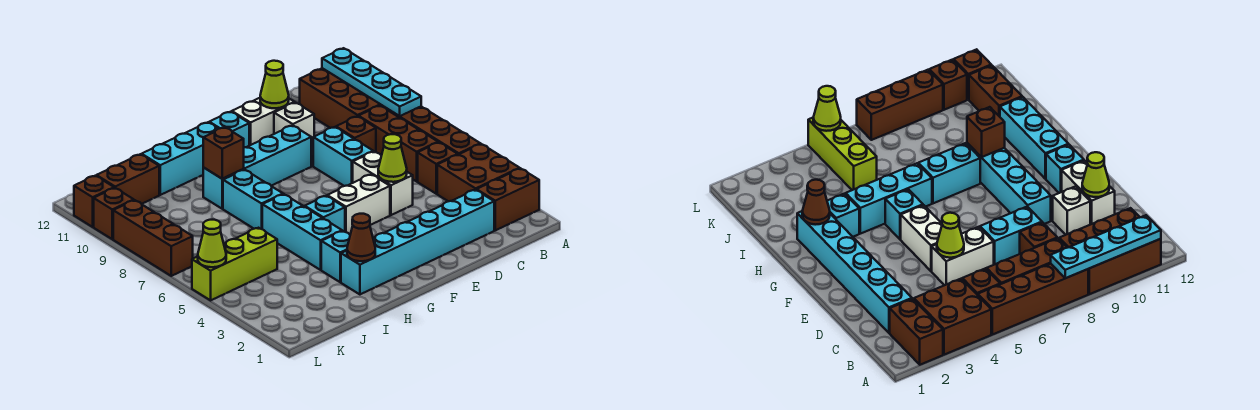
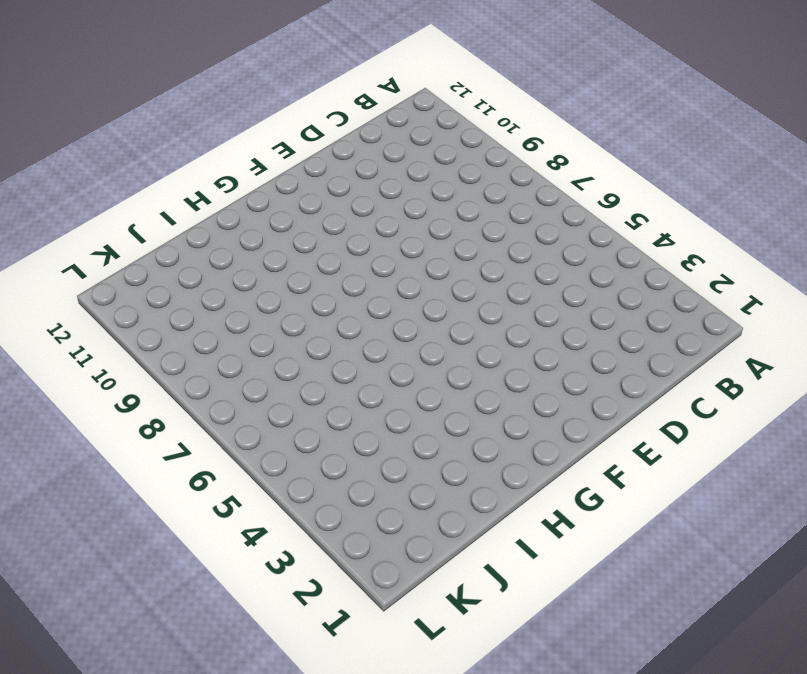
none -> brown brick A2:B2 level 1
none -> brown brick A3:B4 level 1
none -> brown brick A5:A8 level 1
none -> brown brick A9:B11 level 1

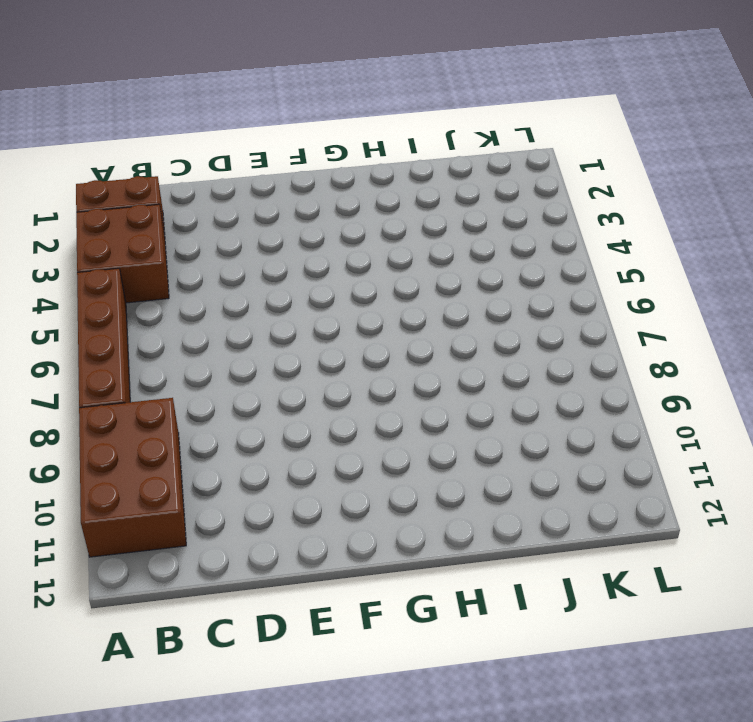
none -> brown brick B5 level 1
none -> brown brick B6:B8 level 1
none -> cyan brick C2:H2 level 1
none -> brown brick C8 level 1

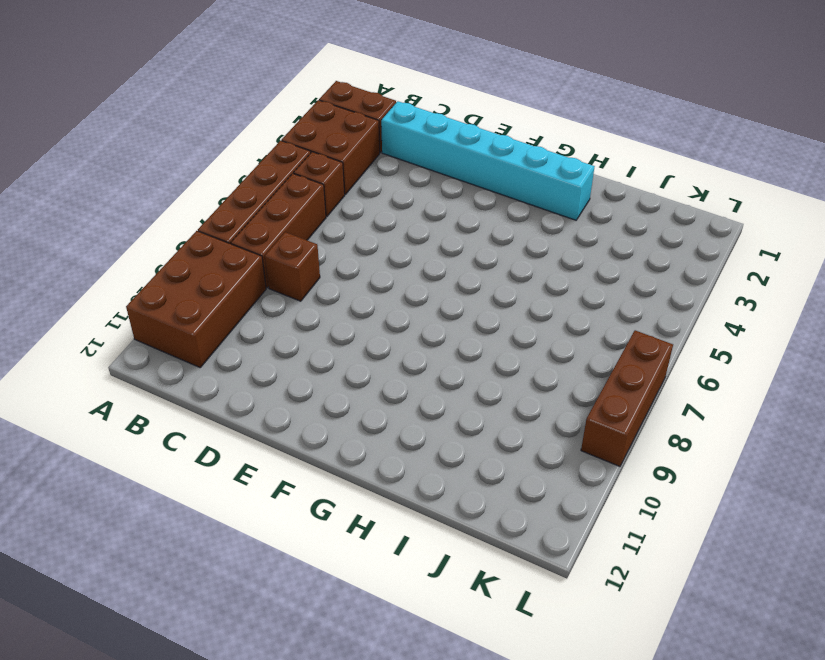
none -> white brick D5:D6 level 1
none -> cyan brick D7:D8 level 1
none -> white brick D10 level 1
none -> white brick D11:E11 level 1

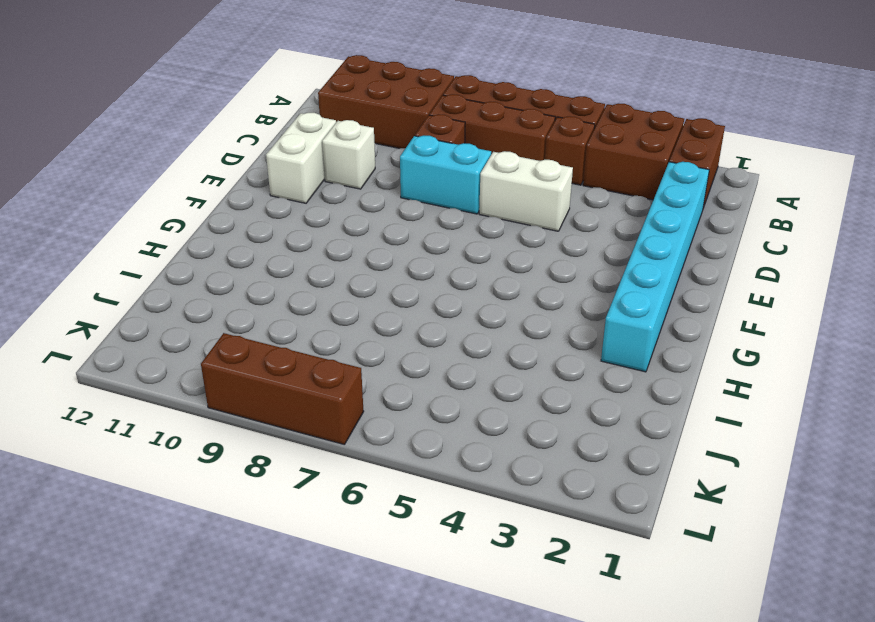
none -> white brick E5:F5 level 1
none -> cyan brick E9:H9 level 1
none -> cyan brick F11 level 1
none -> cyan brick G5 level 1

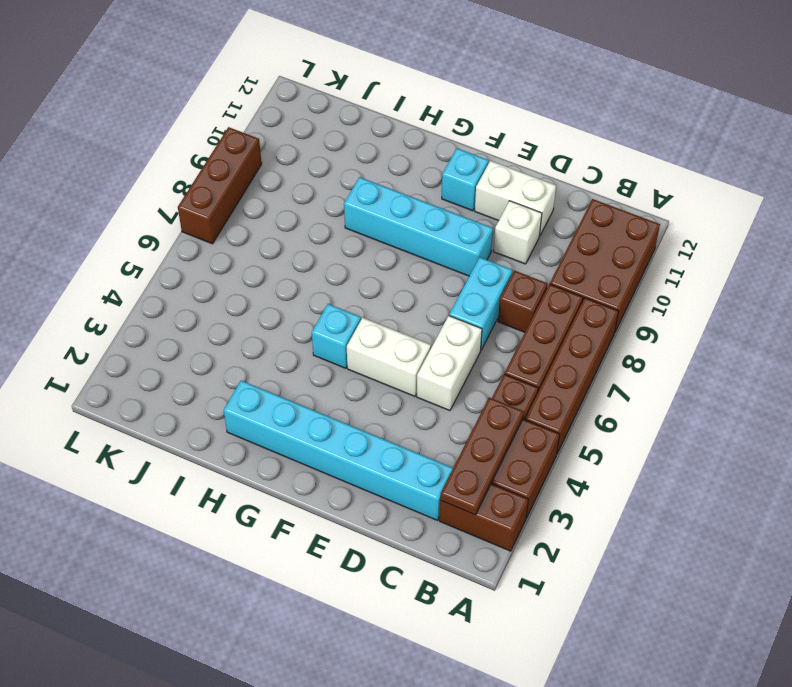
brown plate B2:B4 level 2 -> none
none -> cyan brick G11:I11 level 1
none -> cyan brick H3 level 1
none -> cyan brick H4:H6 level 1
none -> cyan brick H7:H8 level 1

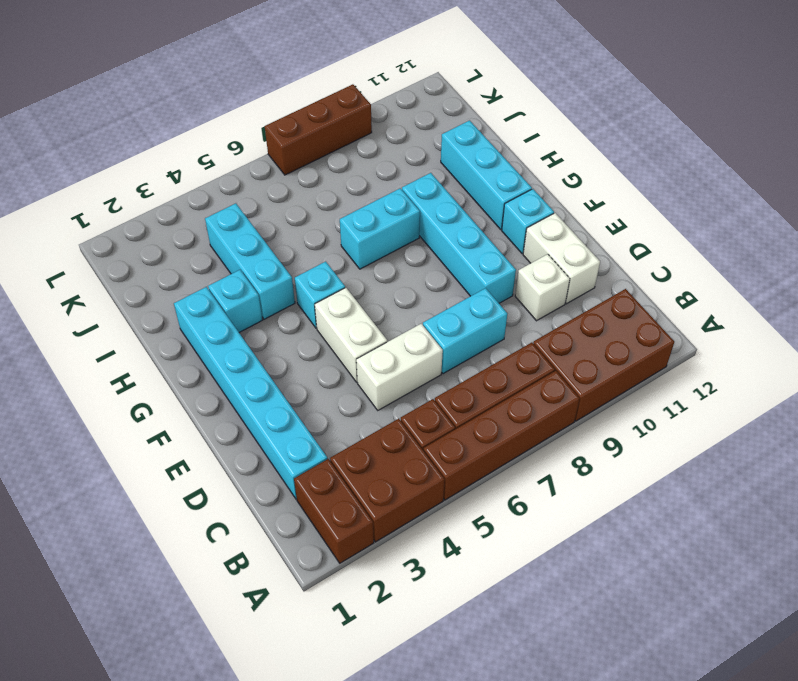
cyan brick H4:J4 level 1 -> cyan brick H4:H6 level 1
none -> brown brick C8 level 1
none -> lime brick J5:L5 level 1
none -> brown brick J11:K11 level 1
none -> brown brick L10 level 1

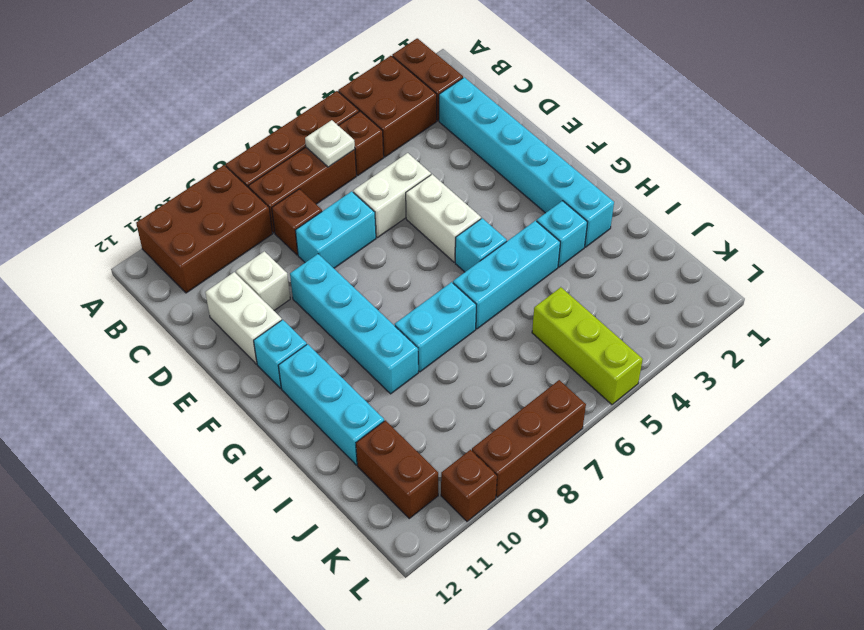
white plate B6 level 2 -> none
none -> brown brick L11 level 1
none -> cyan plate A8:A11 level 2
none -> lime cone D5 level 2
none -> lime cone D11 level 2

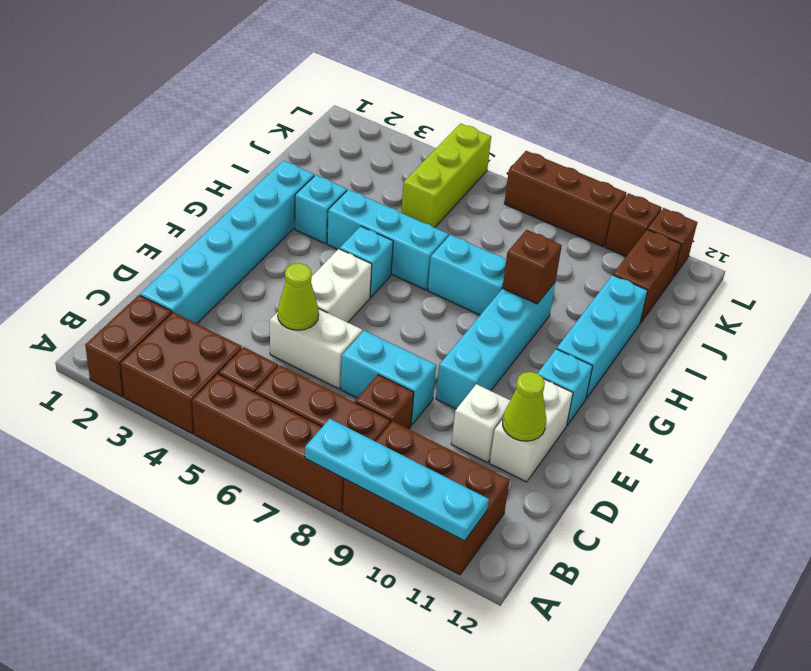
none -> brown cone H2 level 2
none -> lime cone L5 level 2

